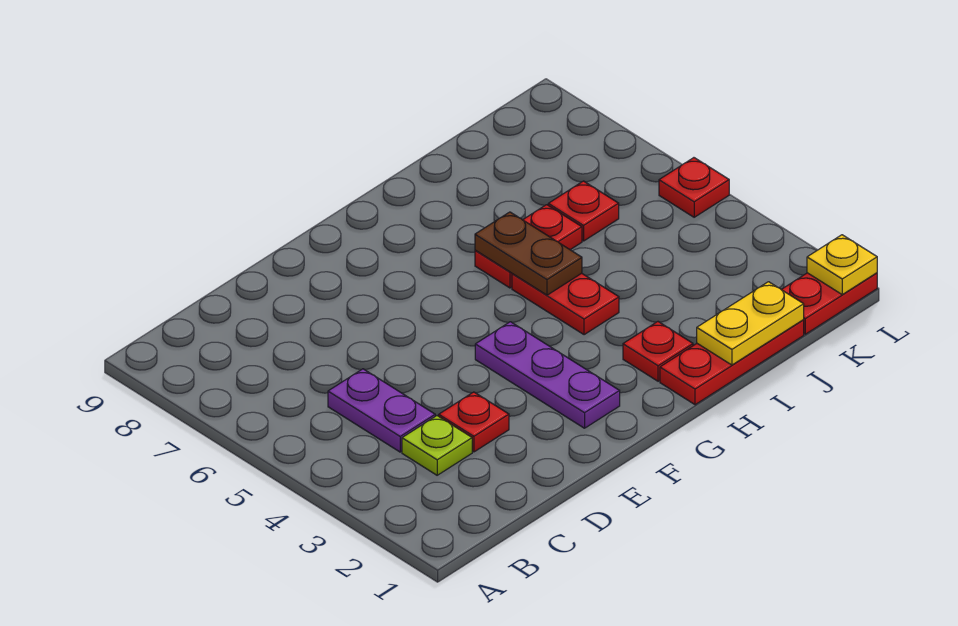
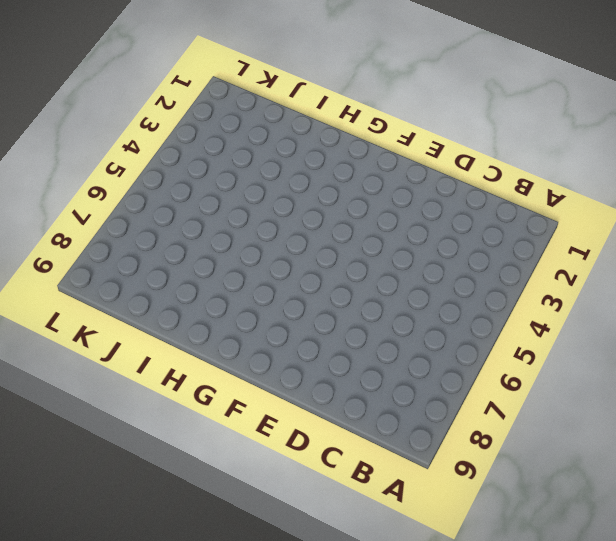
none -> lime plate C3 level 1
none -> purple plate C4:C5 level 1
none -> red plate D3 level 1

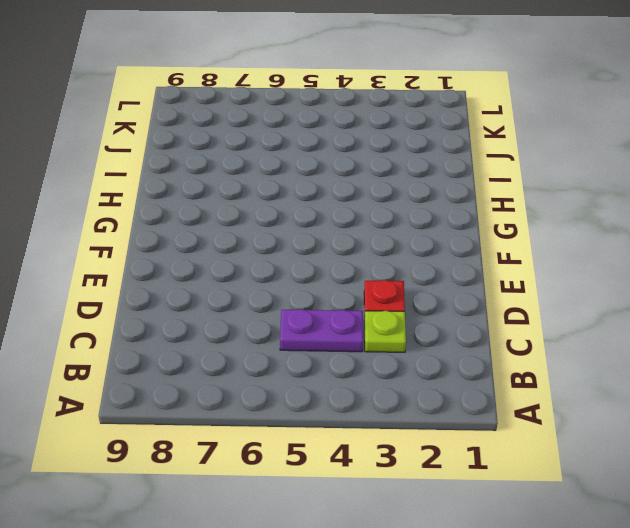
none -> purple plate F2:F4 level 1
none -> red plate H1:J1 level 1
none -> red plate H2 level 1

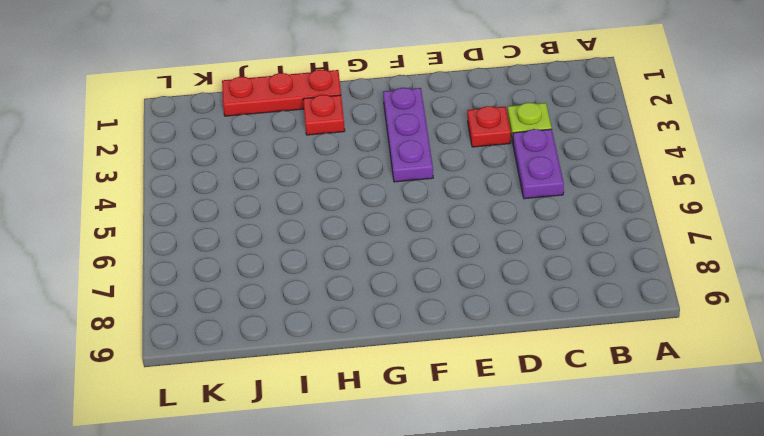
none -> red plate H4:H5 level 1
none -> red plate H6:I6 level 1
none -> red plate J6 level 1

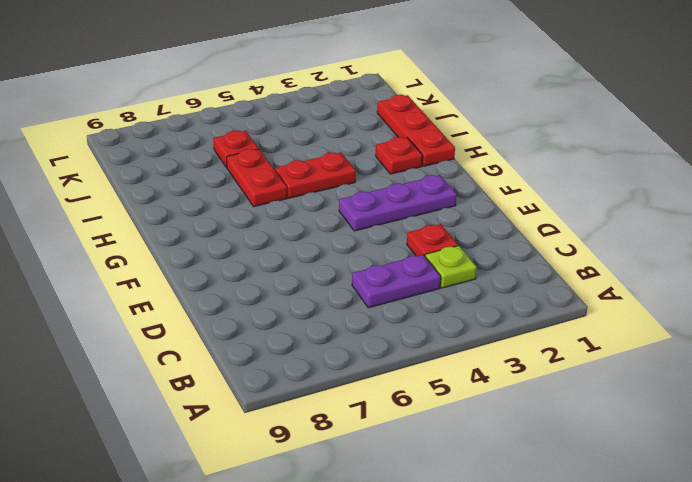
none -> red plate K1:L1 level 1
none -> red plate L5 level 1
none -> brown plate H5:H6 level 2

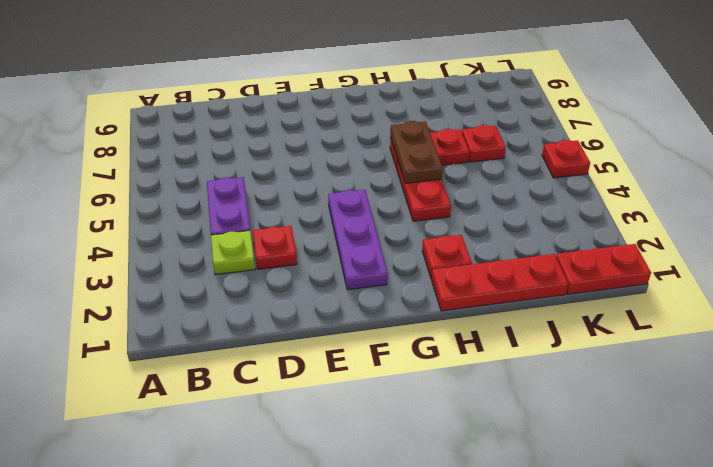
none -> yellow plate I1:J1 level 2
none -> yellow plate L1 level 2

